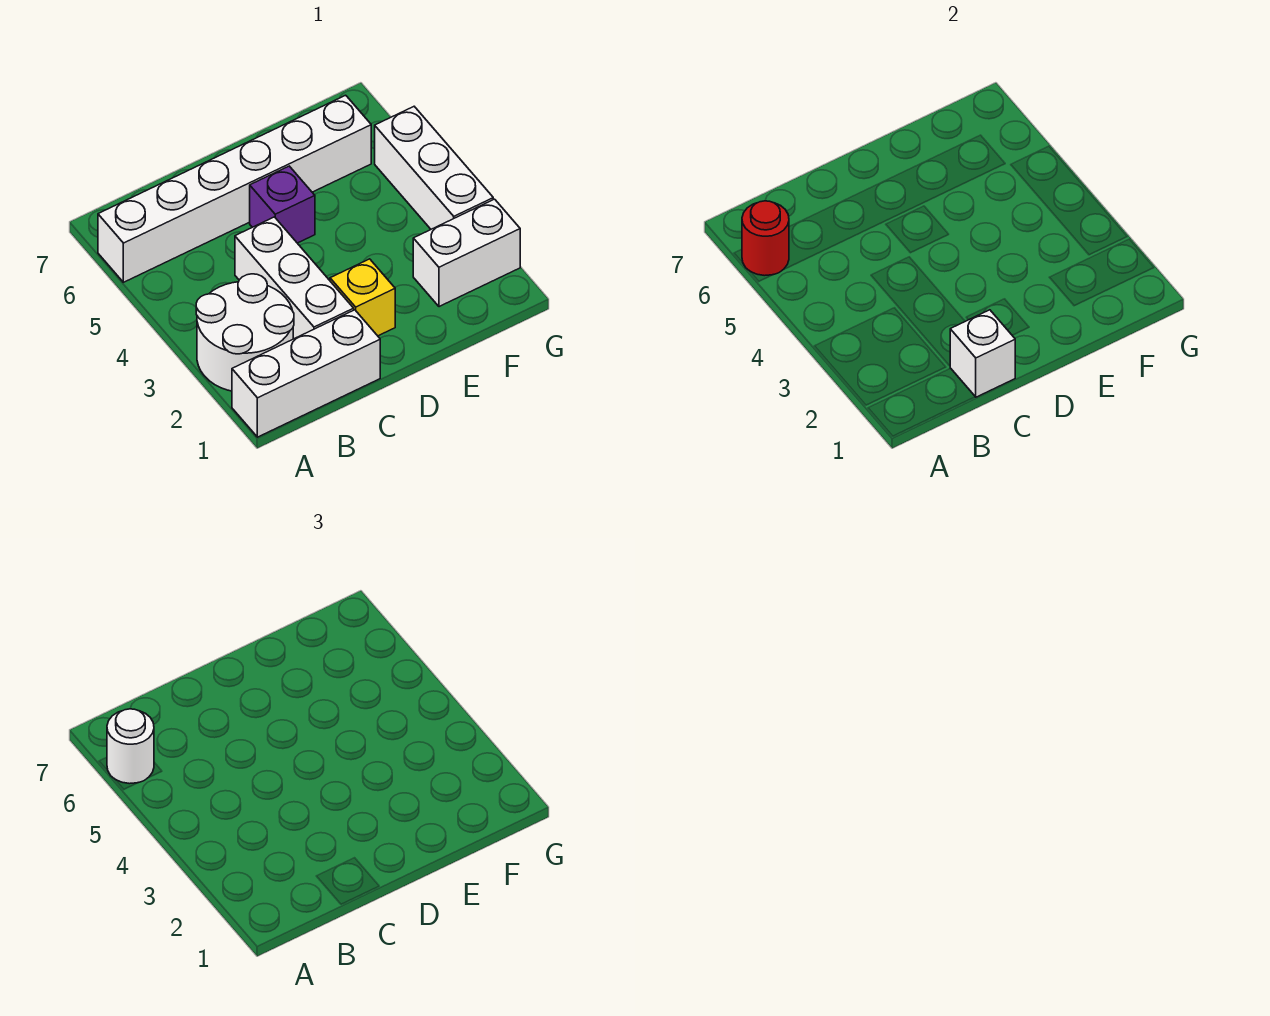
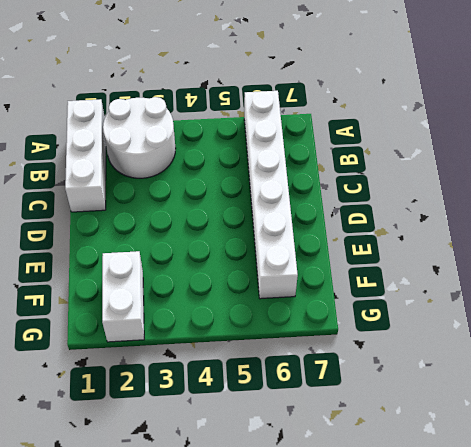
none -> white brick C2:C4 level 1
none -> yellow brick D2 level 1

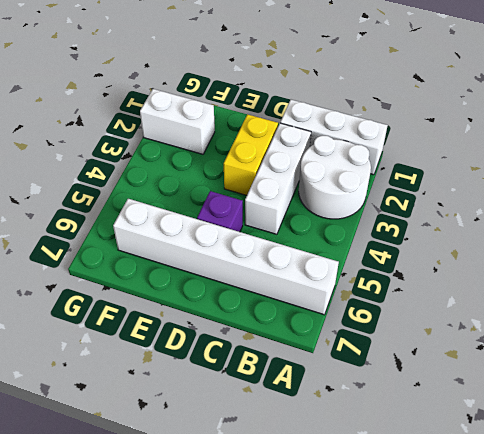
yellow brick D2:D3 level 1 -> yellow brick D2 level 1
none -> white brick G3:G5 level 1
none -> red round brick A6 level 2

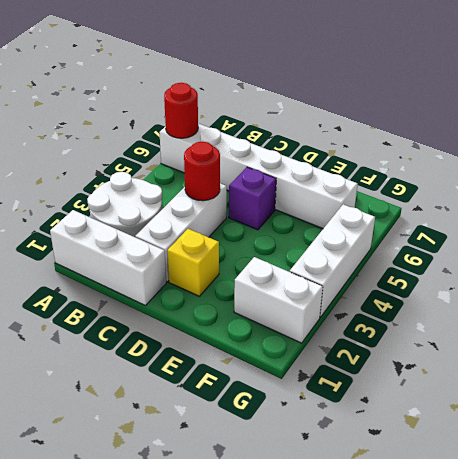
red round brick C4 level 2 -> none
none -> white brick C1 level 2
none -> white round brick A6 level 3

